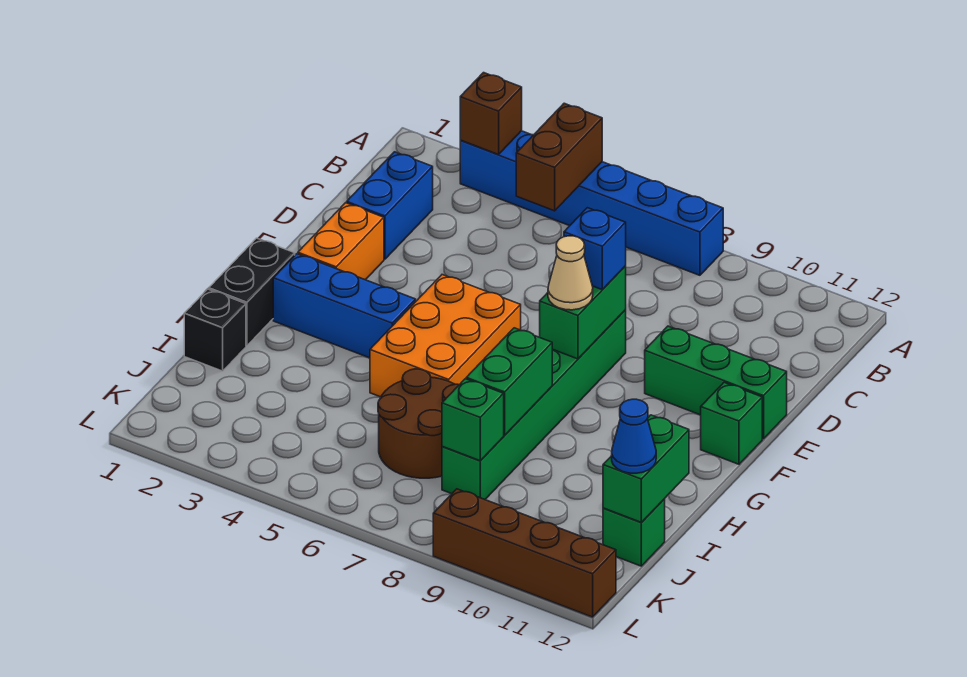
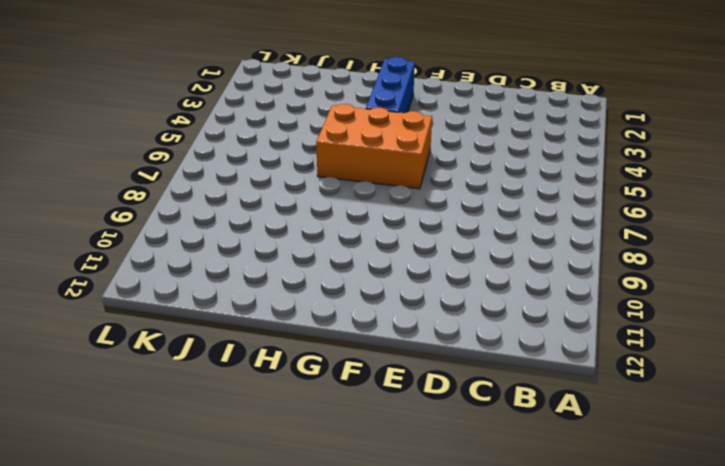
none -> blue brick A3:A8 level 1
none -> blue brick C2:D2 level 1
none -> orange brick E2:F2 level 1

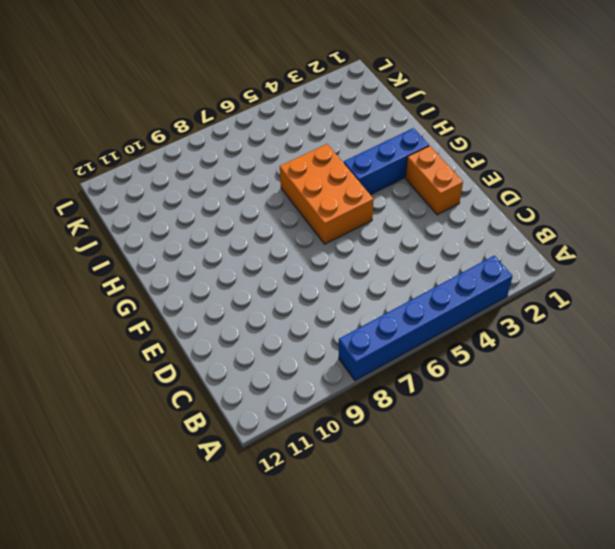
none -> blue brick C2:D2 level 1
none -> green brick E8:J8 level 1
none -> green brick E10:E12 level 1

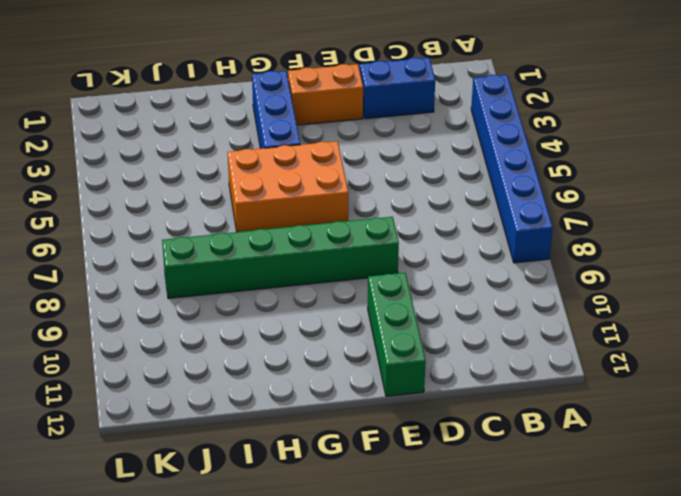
none -> green brick F12 level 1
none -> black brick G1:H1 level 1
none -> black brick I1 level 1

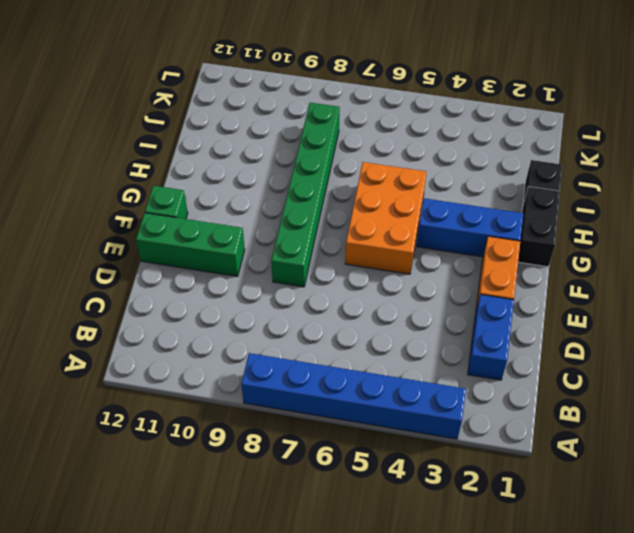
none -> brown round brick I6:J7 level 1
none -> green brick J12 level 1
none -> brown brick L9:L12 level 1

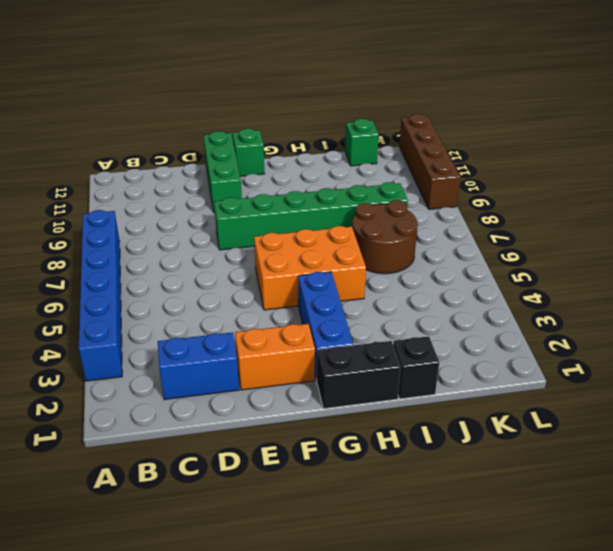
none -> brown brick A3 level 2
none -> brown brick A5:B5 level 2
none -> green brick E8:F8 level 2

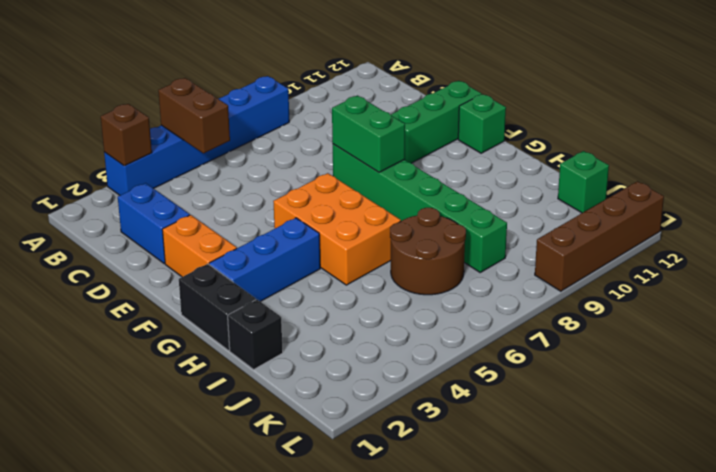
none -> green brick H8:I8 level 2
none -> green brick I12:J12 level 2
none -> green brick J8 level 2

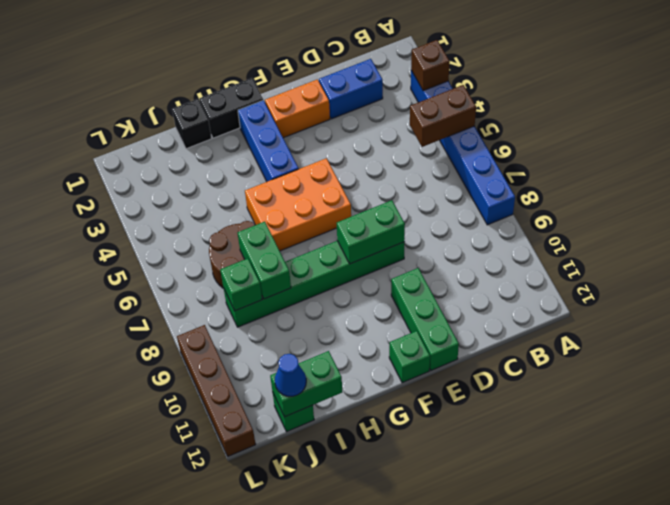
green brick I7:I8 level 2 -> green brick H8:I8 level 2
none -> blue brick E8 level 3
none -> tan cone F8 level 3

